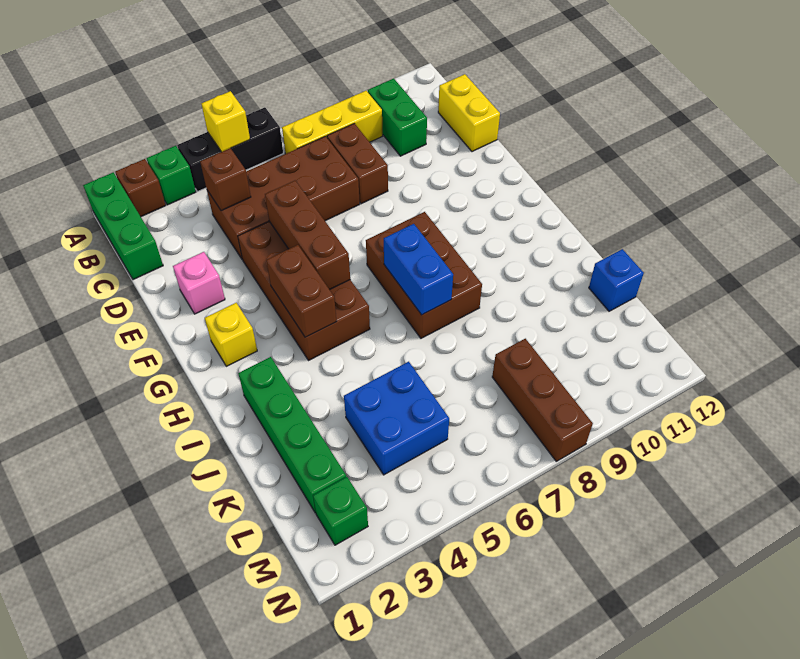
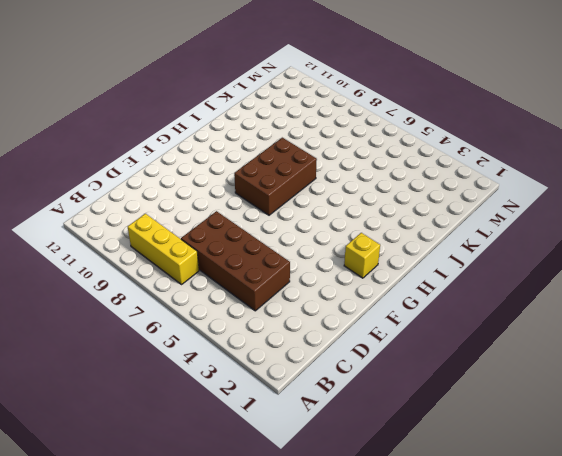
none -> green brick A1:C1 level 1
none -> brown brick A2 level 1
none -> green brick A3 level 1

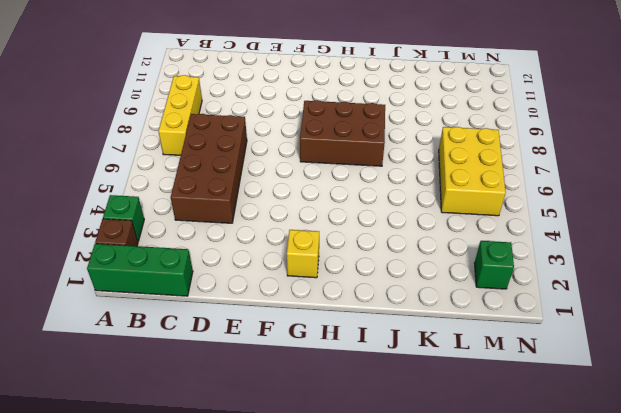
yellow brick L5:M7 level 1 -> blue brick K4:L5 level 1
none -> black brick A4:A6 level 1
none -> green brick B10:C10 level 1
none -> brown brick C8:D8 level 1

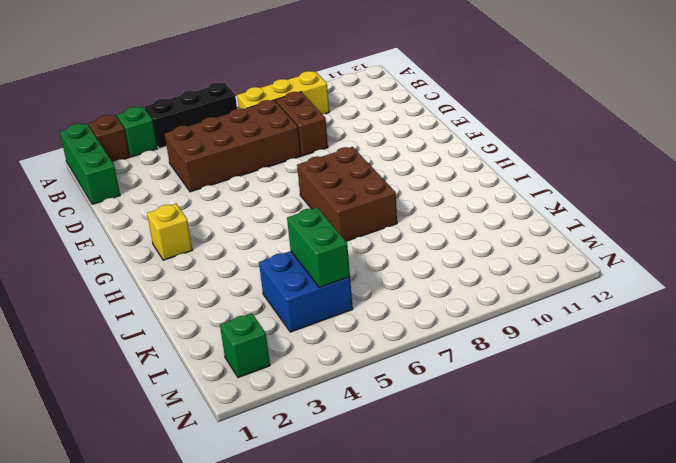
green brick K5:L5 level 2 -> green brick B10:C10 level 1
none -> yellow brick C12:D12 level 1
none -> pink brick E2 level 1
none -> brown brick E4:H5 level 1

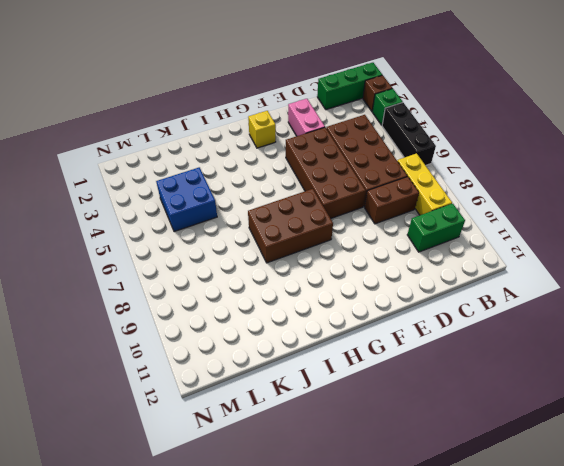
pink brick E2:E3 level 1 -> pink brick E2 level 1
brown brick E4:F7 level 1 -> brown brick E4:H5 level 1
none -> yellow brick C12:D12 level 1
none -> green brick I2:L2 level 1
none -> blue brick K12 level 1

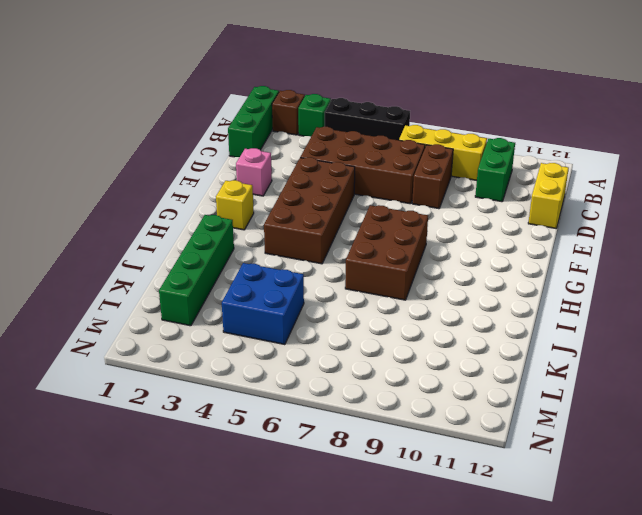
none -> blue brick K12 level 1
none -> brown brick L8:N8 level 1
none -> green brick M2 level 1

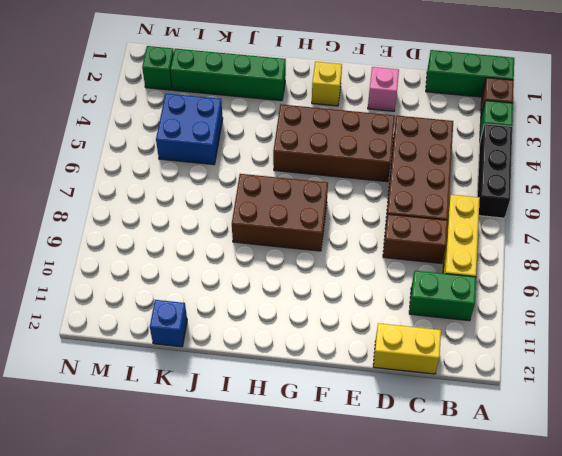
none -> brown brick L8:N8 level 1
none -> yellow brick A5 level 2
none -> brown brick C4 level 2

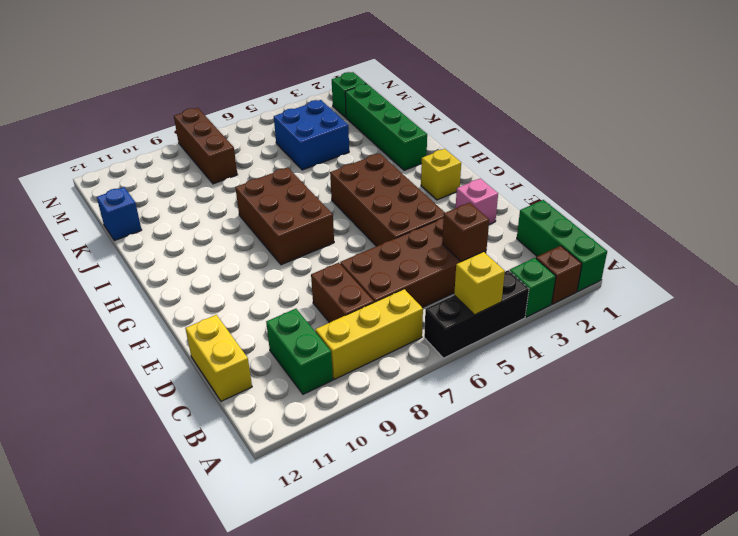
none -> brown brick E5:G5 level 2
none -> brown brick G4:H4 level 2
none -> blue brick H7:I7 level 2

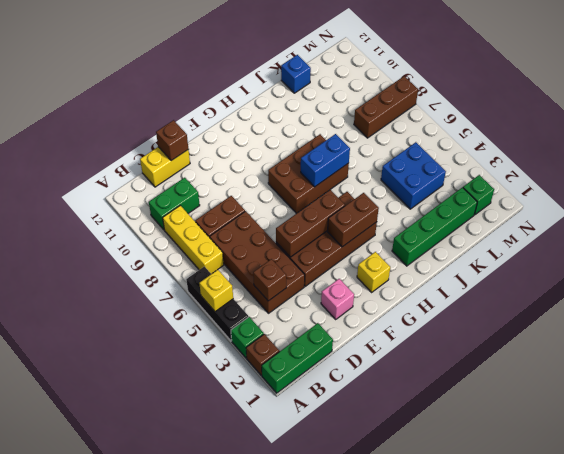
brown brick D12 level 2 -> none

